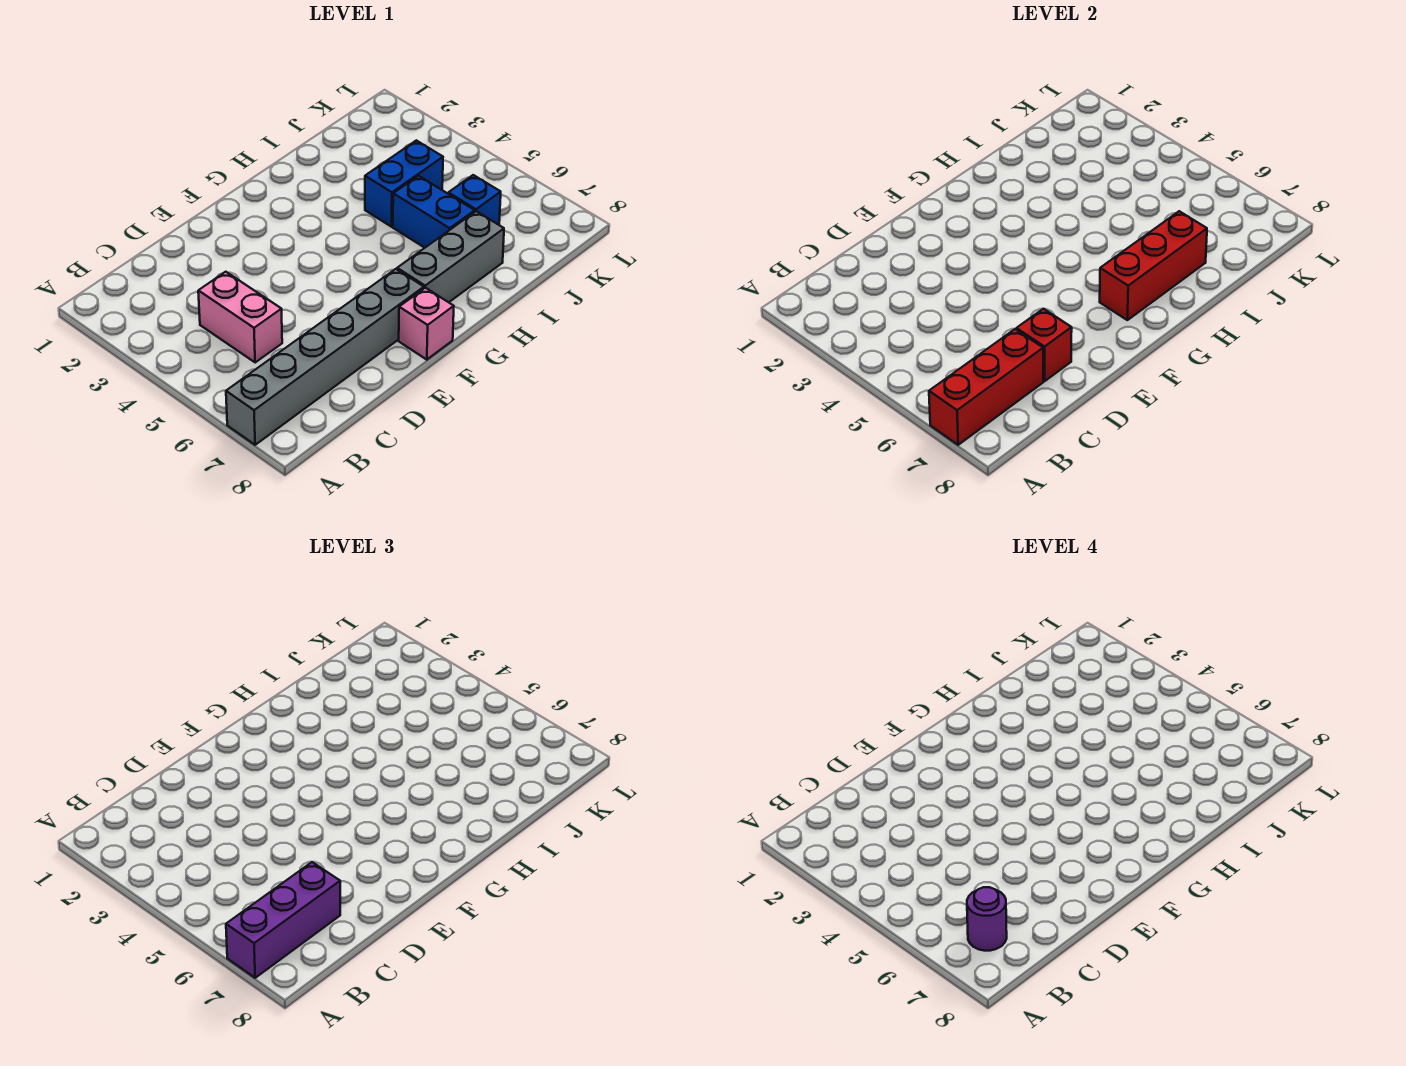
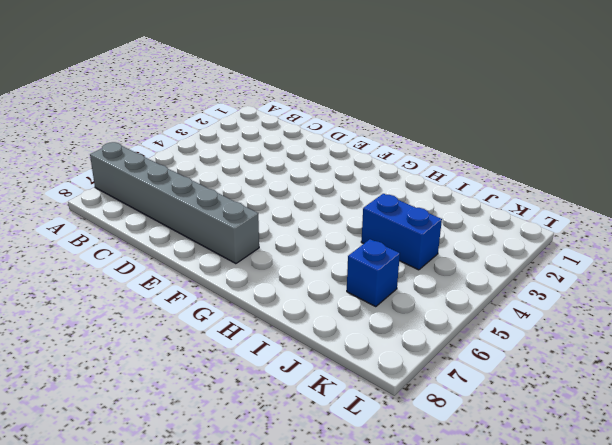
none -> pink brick C4:C5 level 1
none -> pink brick F8 level 1
none -> grey brick G7:I7 level 1

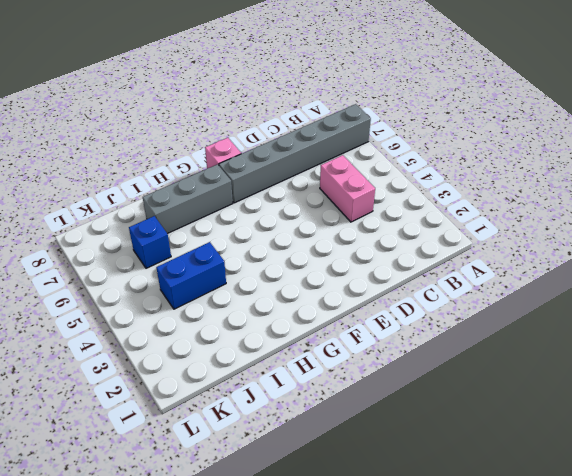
none -> blue brick I5:I6 level 1
none -> red brick A7:C7 level 2
none -> red brick D7 level 2

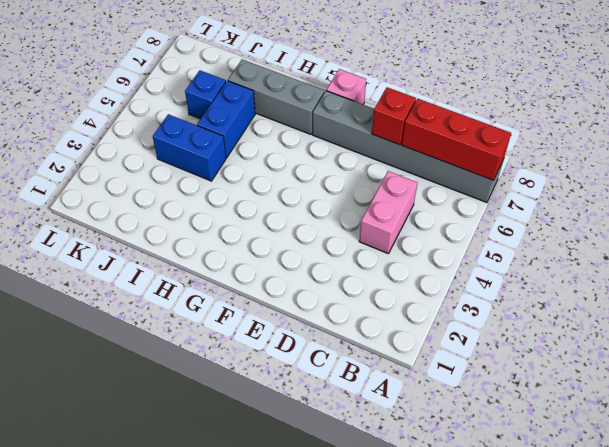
none -> red brick G7:I7 level 2
none -> purple brick A7:C7 level 3
none -> purple round brick B7 level 4

